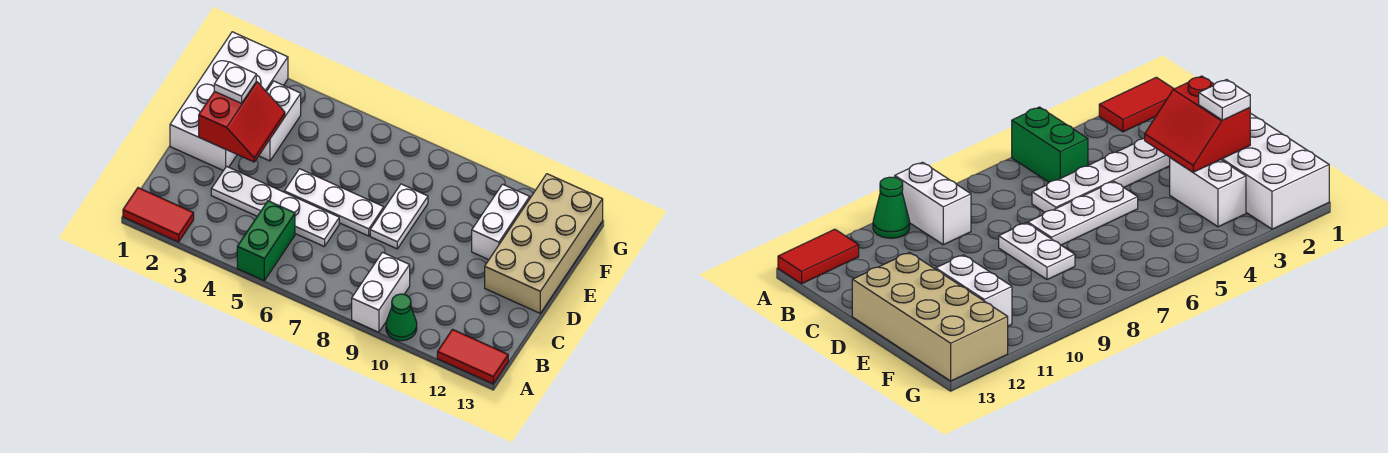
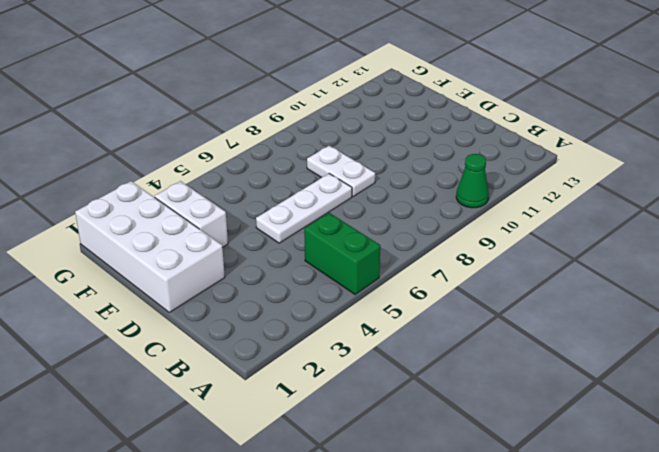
none -> red tile A1:A2 level 1
none -> white brick A9:B9 level 1
none -> red tile A12:A13 level 1

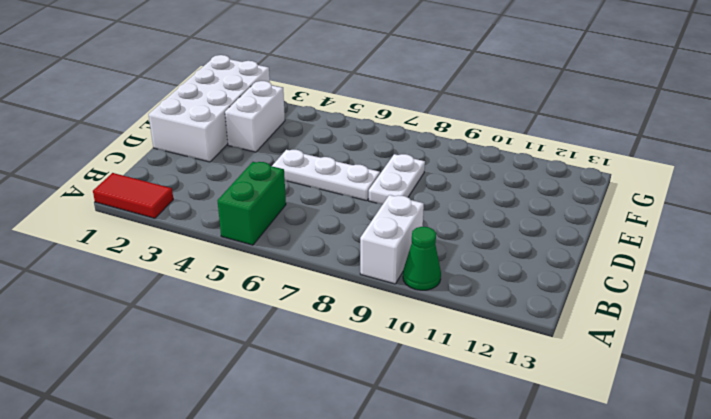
none -> red tile A12:A13 level 1
none -> white plate C3:C6 level 1
none -> tan brick D12:G13 level 1

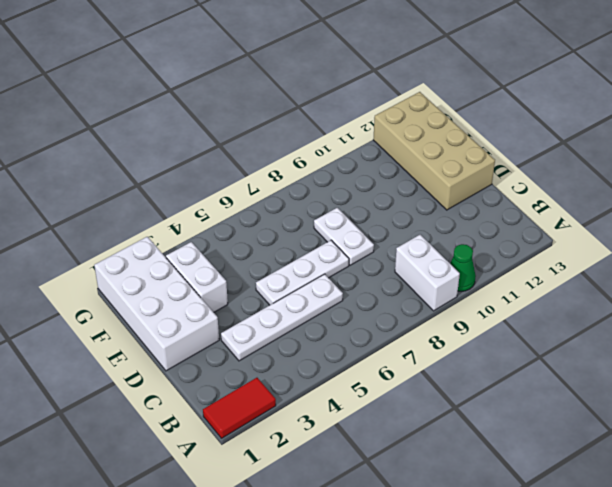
none -> green brick A5:B5 level 1
none -> red tile A12:A13 level 1
none -> white brick E11:F11 level 1

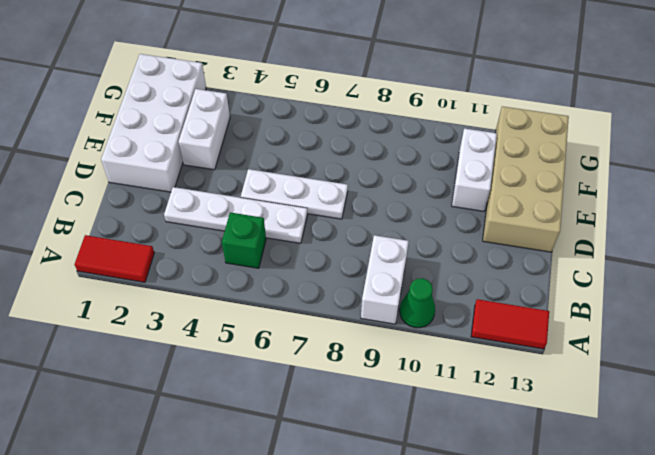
green brick B5 level 1 -> green brick A5:B5 level 1
none -> white plate D8:E8 level 1
none -> red slope D2:E3 level 2 top 2
none -> white plate E2 level 3

